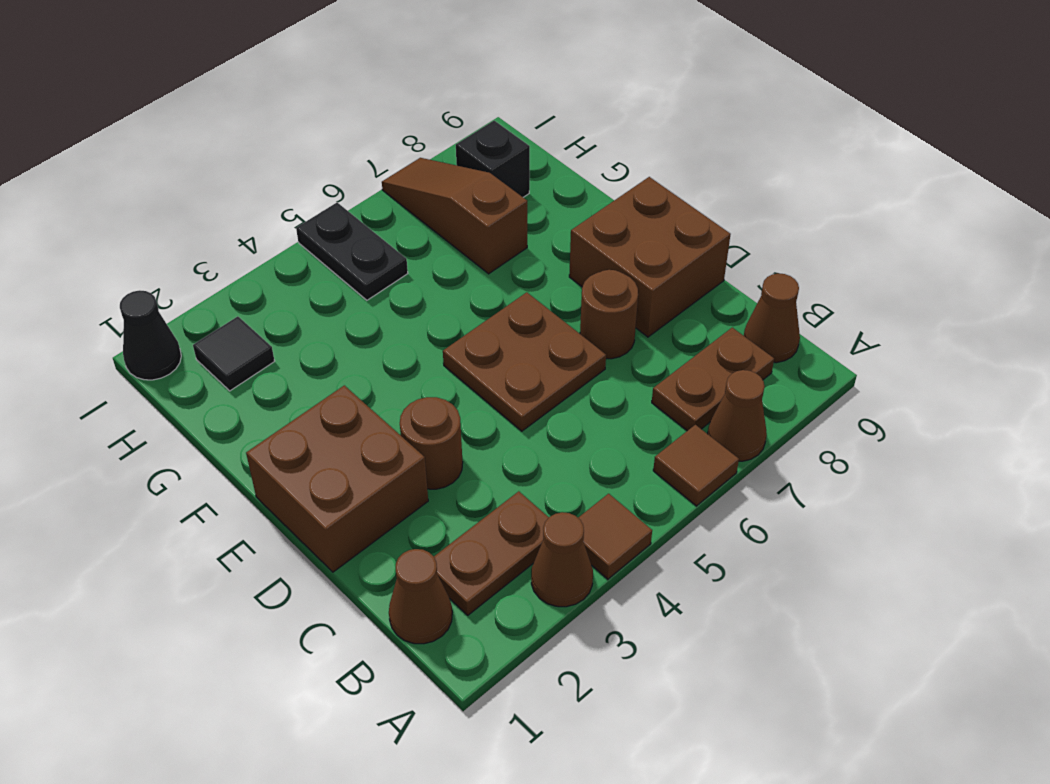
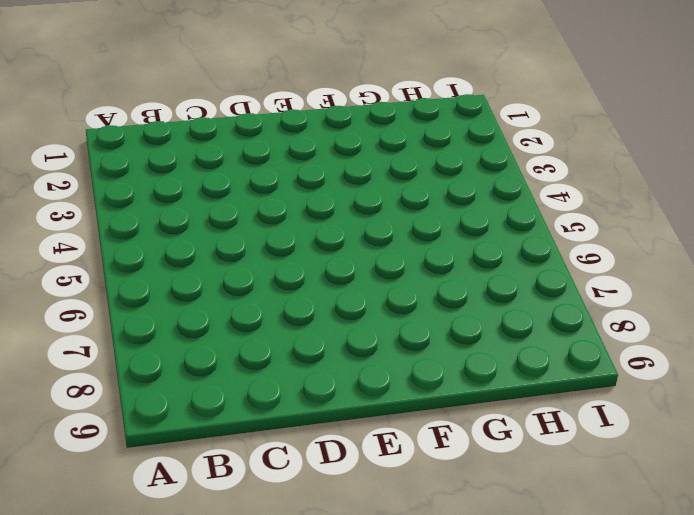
none -> brown cone A3 level 1
none -> brown tile A4 level 1
none -> brown tile A6 level 1

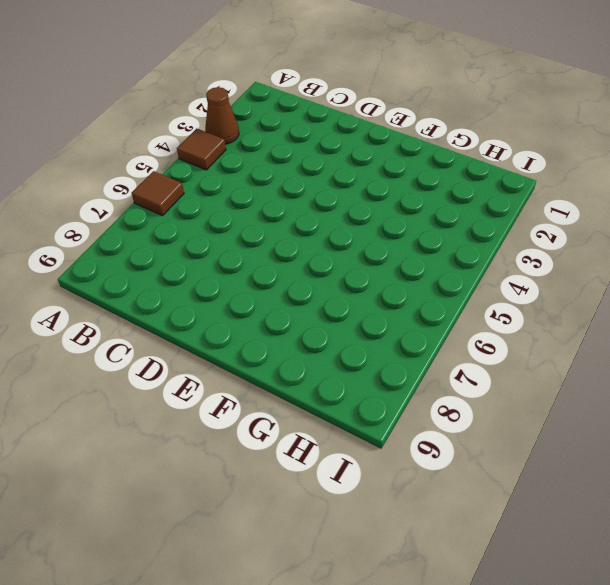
none -> brown cone A7 level 1
none -> brown cone B1 level 1
none -> brown plate B2:B3 level 1

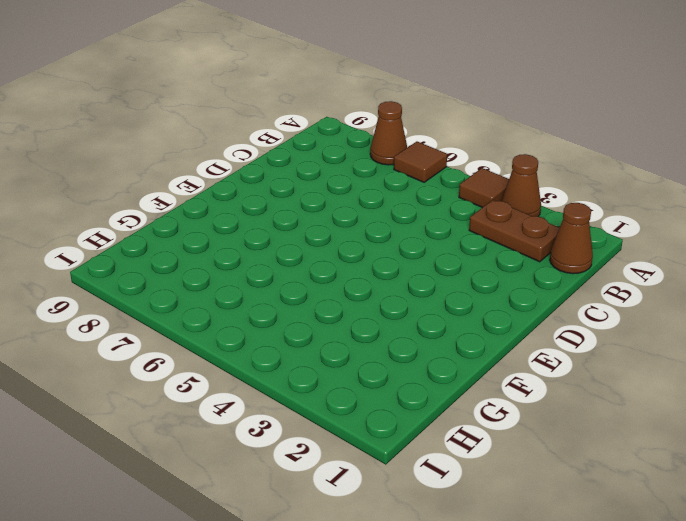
none -> brown plate B7:B8 level 1
none -> brown cone B9 level 1
none -> brown brick D1:E2 level 1

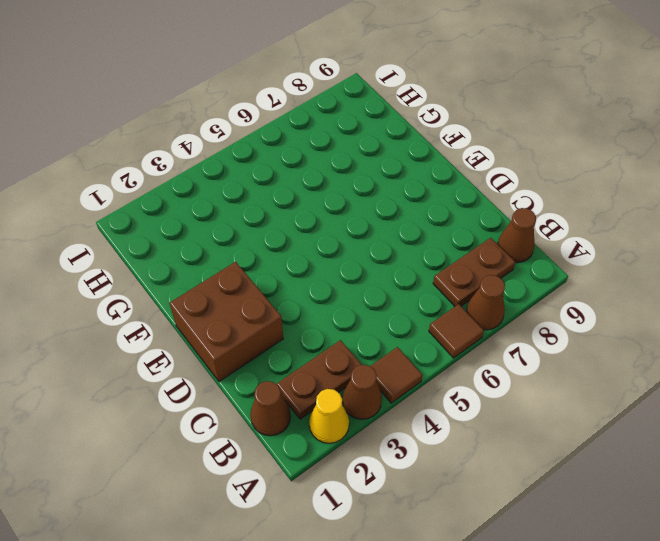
yellow cone A2 level 1 -> none
none -> brown round brick D3 level 1
none -> brown plate D5:E6 level 1
none -> brown round brick D7 level 1

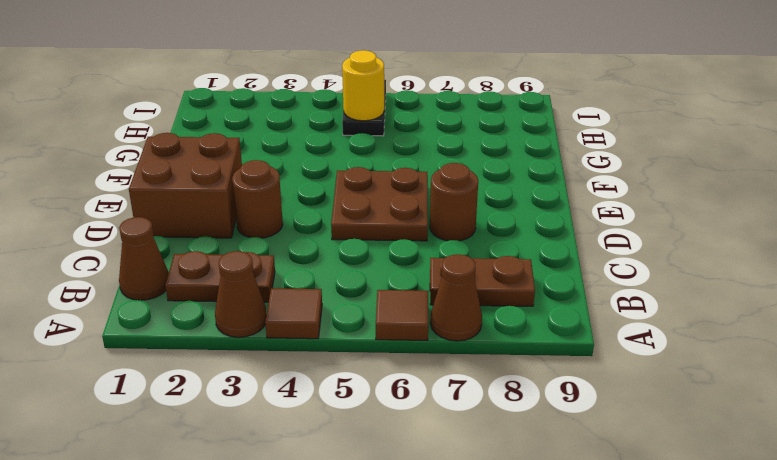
yellow round brick H5 level 2 -> none
none -> brown cone B9 level 1
none -> brown brick D8:E9 level 1
none -> brown slope G7:I7 level 1 top G

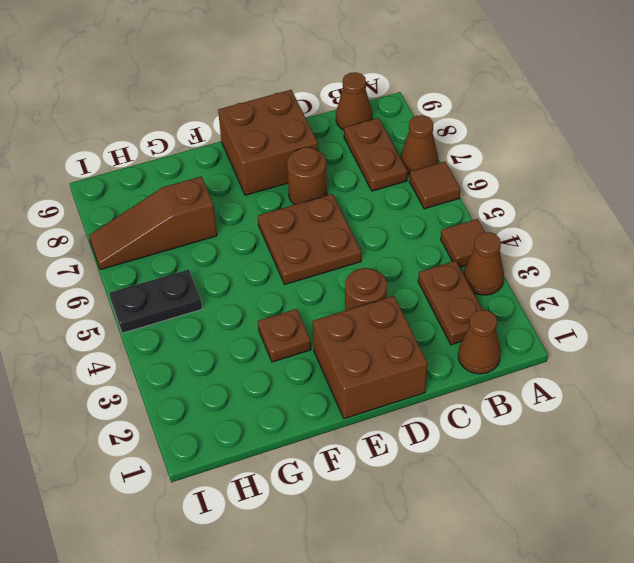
brown plate F3 level 1 -> none
none -> black tile H2 level 1
none -> black brick H8 level 1
none -> black cone I1 level 1

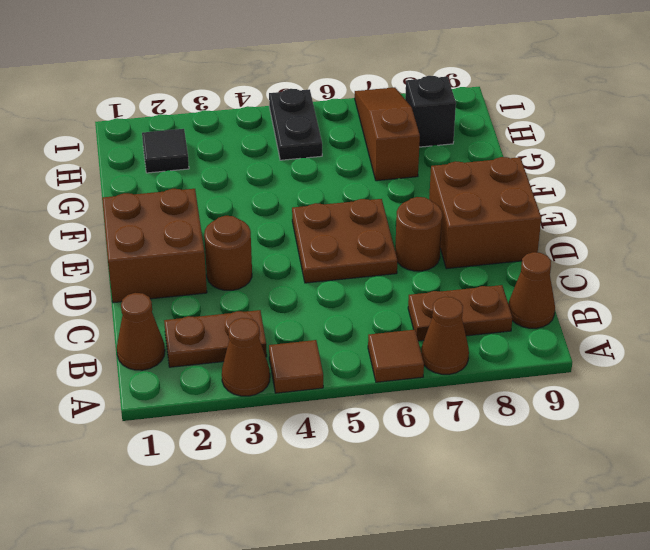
none -> black cone I1 level 1

